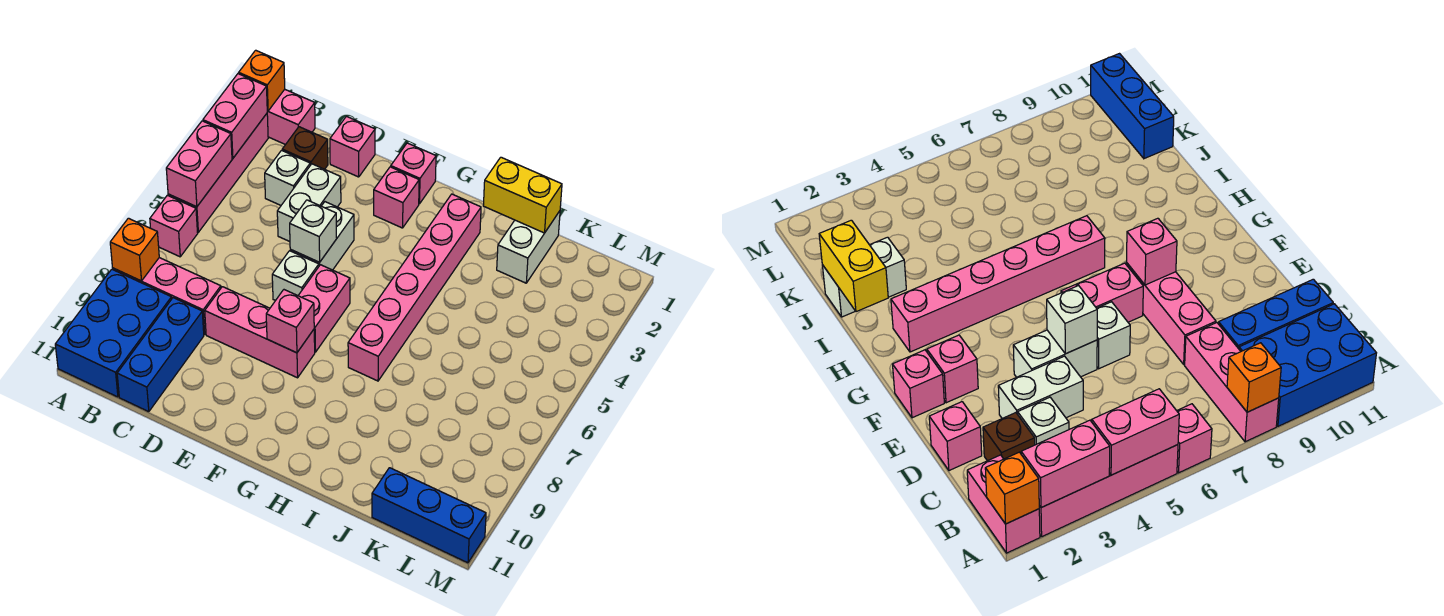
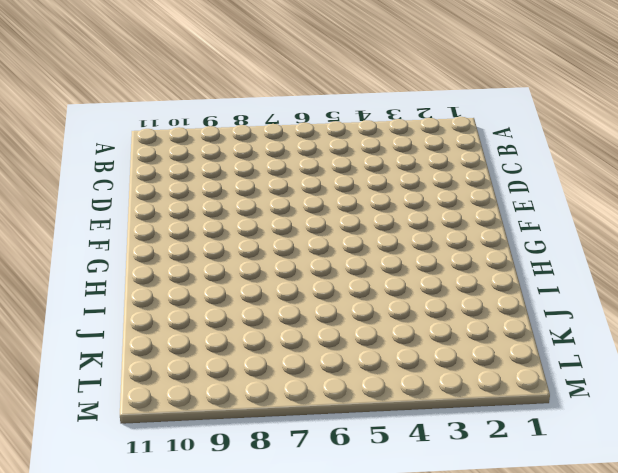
none -> pink brick A1:B1 level 1
none -> pink brick A2:A5 level 1
none -> pink brick A6 level 1

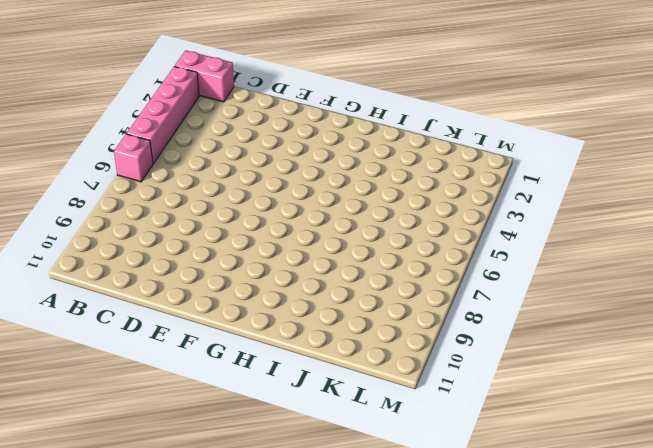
none -> pink brick A8:C8 level 1
none -> blue brick A9:B11 level 1
none -> brown brick C2 level 1

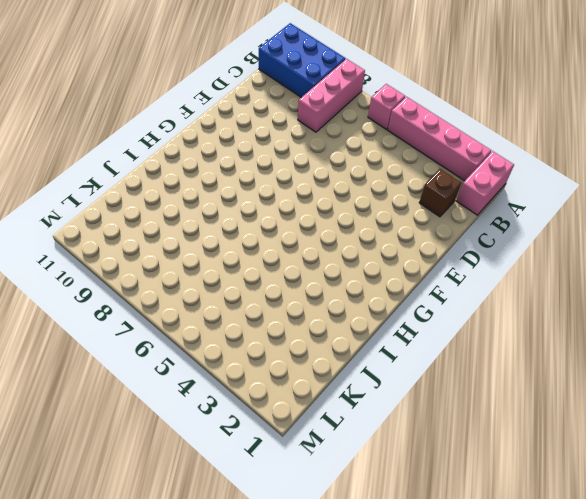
none -> white brick C3 level 1
none -> blue brick C9:C11 level 1
none -> pink brick D1 level 1

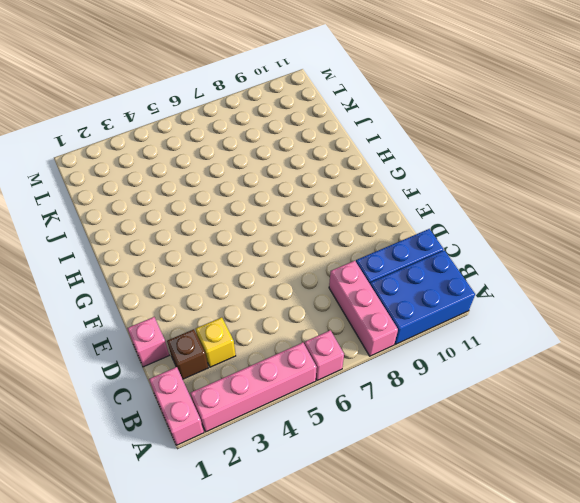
yellow brick C3 level 1 -> white brick C3 level 1
none -> white brick D3:D4 level 1
none -> pink brick D8:F8 level 1
none -> white brick E4:E5 level 1

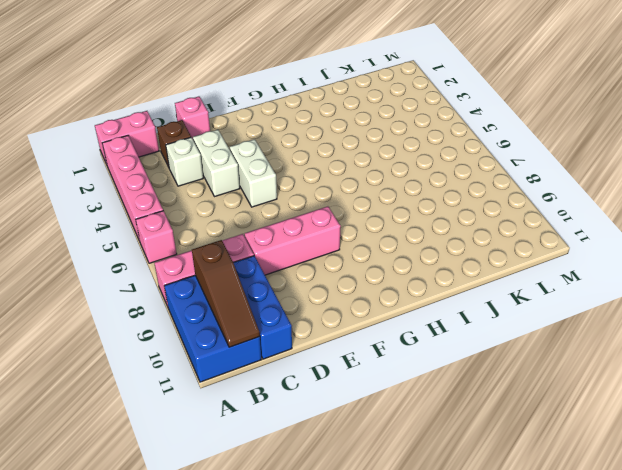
brown slope B9:B11 level 2 top 9 -> none
none -> white brick E6 level 1
none -> pink brick F1 level 1
none -> pink brick F2 level 1

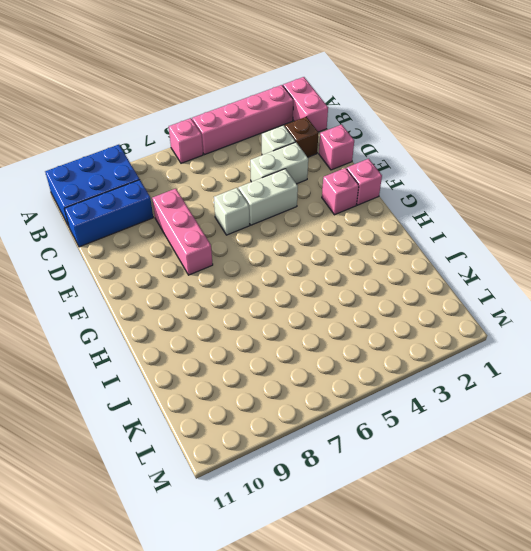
none -> pink brick A8:C8 level 1
none -> pink brick F6:F7 level 1
none -> pink brick H2:H7 level 1

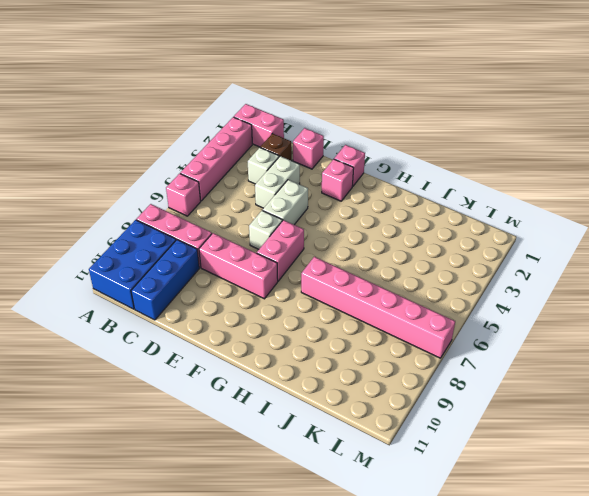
pink brick H7:M7 level 1 -> pink brick H2:H7 level 1
none -> white brick J1:J2 level 1
none -> blue brick K11:M11 level 1
none -> orange brick A1 level 2

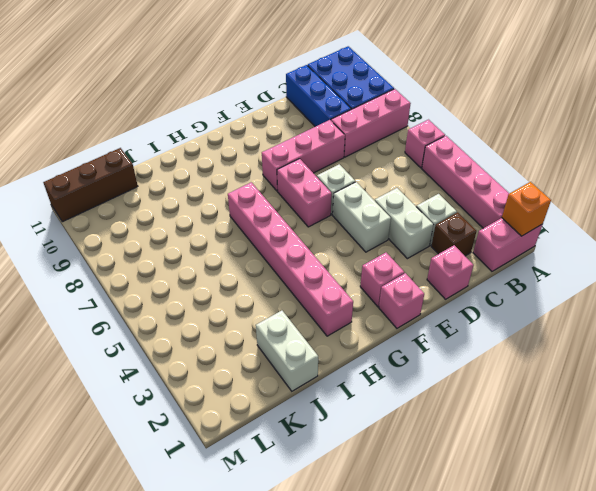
brown brick K11:M11 level 1 -> blue brick K11:M11 level 1
none -> pink brick A2:A3 level 2
none -> pink brick A4:A5 level 2
none -> orange brick A8 level 2

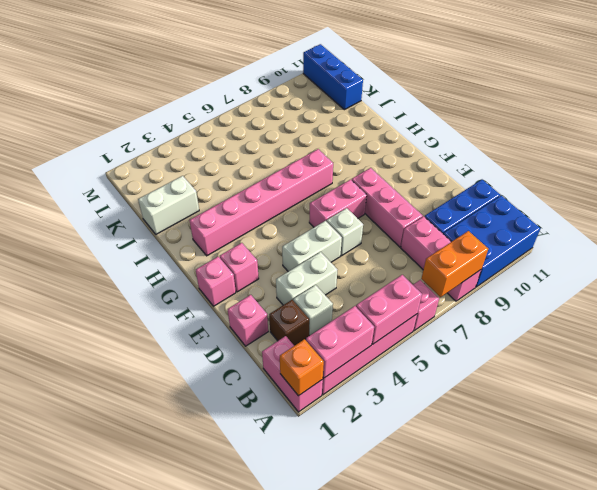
orange brick A7:A8 level 2 -> orange brick A8 level 2
none -> white brick E5 level 2
none -> pink brick F8 level 2
none -> yellow brick I1:J1 level 2

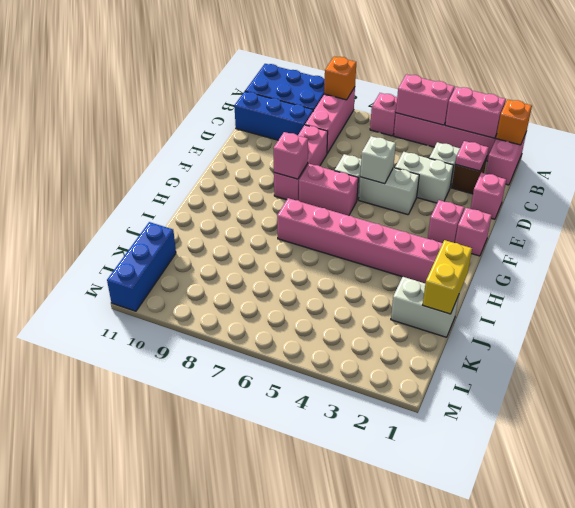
pink plate C2 level 2 -> none

